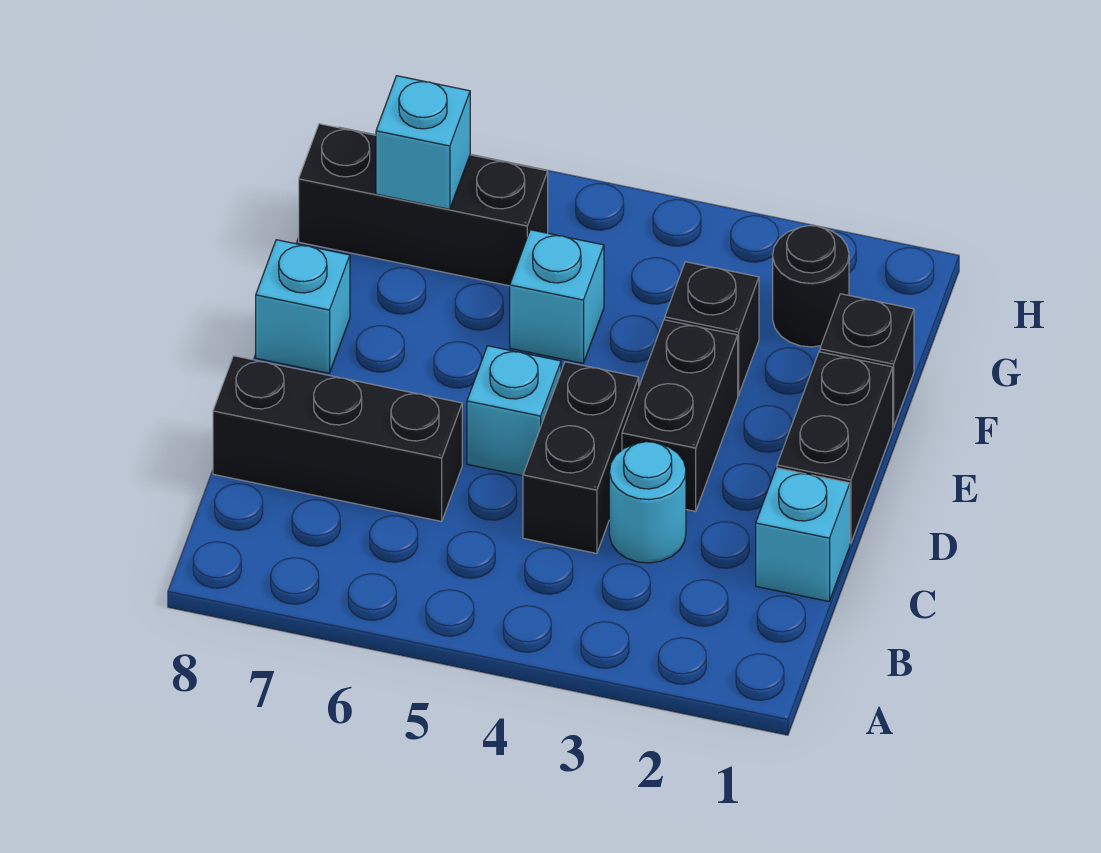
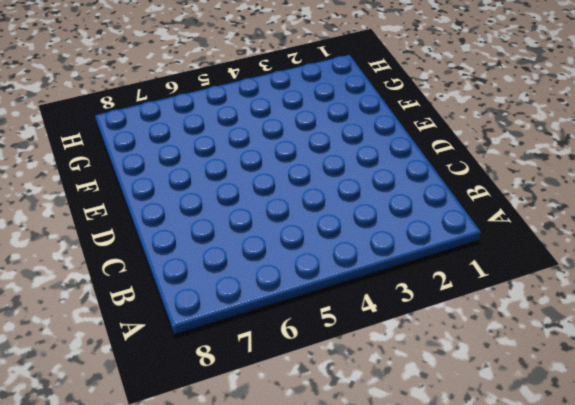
none -> cyan brick C1 level 1
none -> cyan round brick C3 level 1
none -> black brick C4:D4 level 1

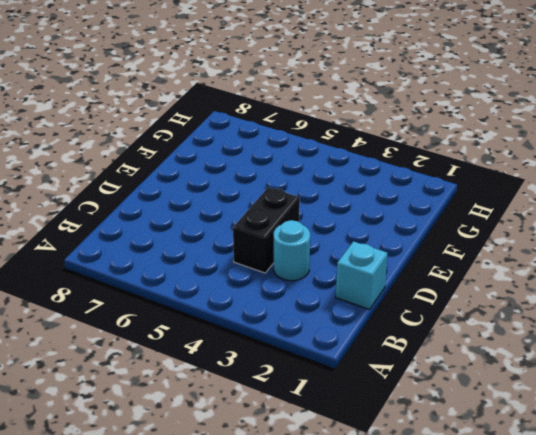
none -> black brick C6:C8 level 1
none -> black brick D1:E1 level 1
none -> black brick D3:E3 level 1

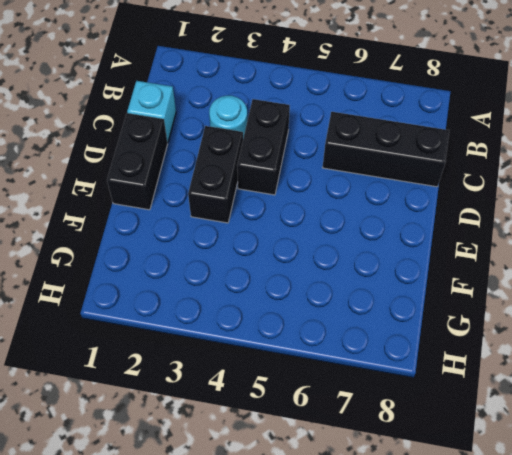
none -> cyan brick D5 level 1
none -> cyan brick E8 level 1
none -> black brick F1 level 1

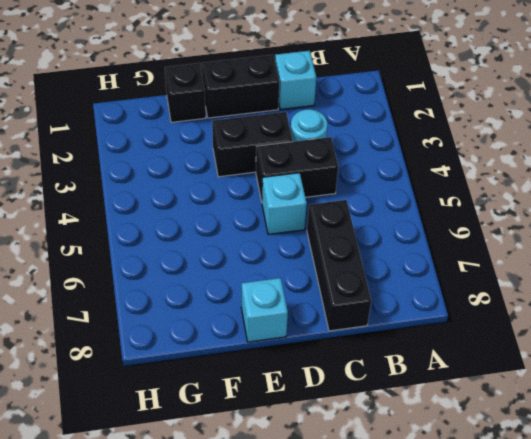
none -> black brick F3 level 1
none -> cyan brick F5 level 1
none -> black round brick G2 level 1

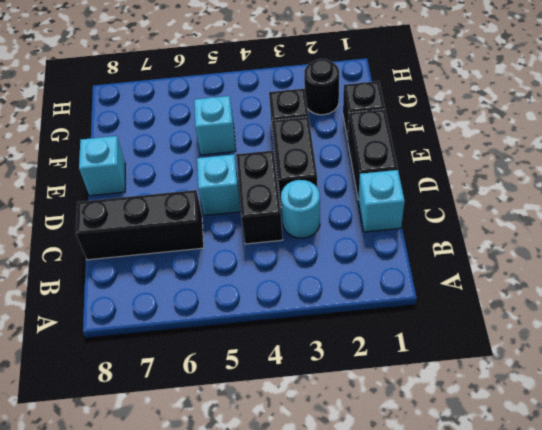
none -> black brick G6:G8 level 1
none -> cyan brick G7 level 2

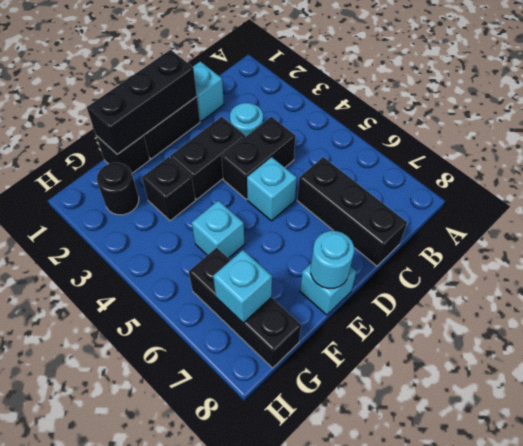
black brick D1:F1 level 2 -> none
cyan round brick E8 level 2 -> none

